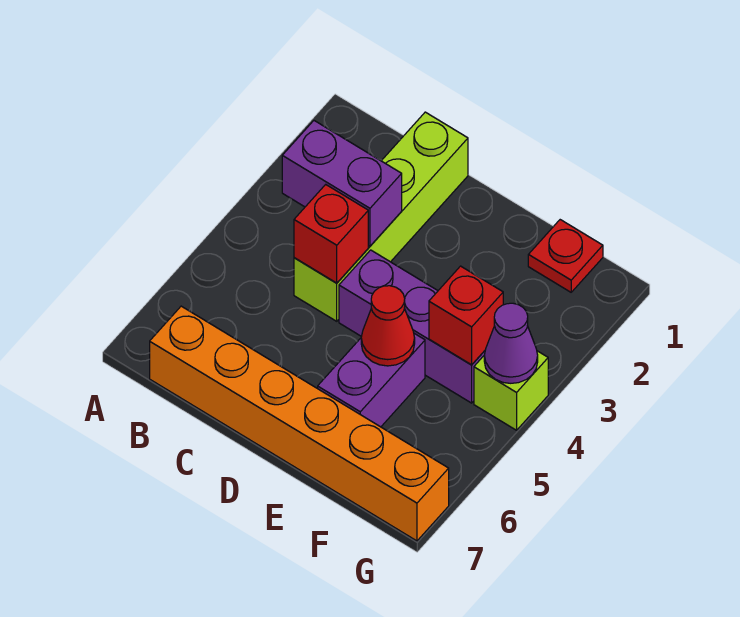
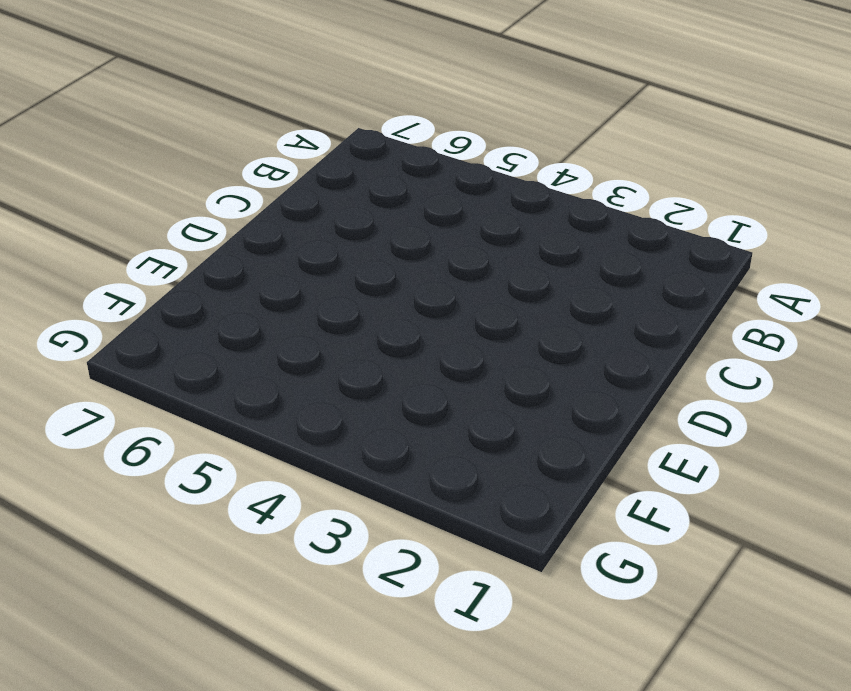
none -> orange brick B7:G7 level 1
none -> lime brick C1:C4 level 1

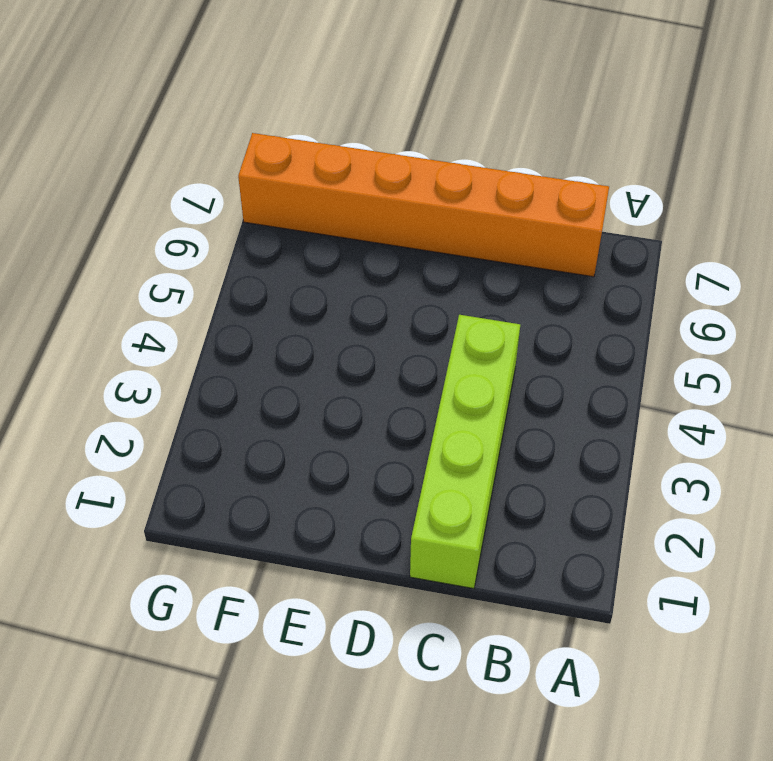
none -> purple brick D4:F4 level 1
none -> purple brick E5:E6 level 1

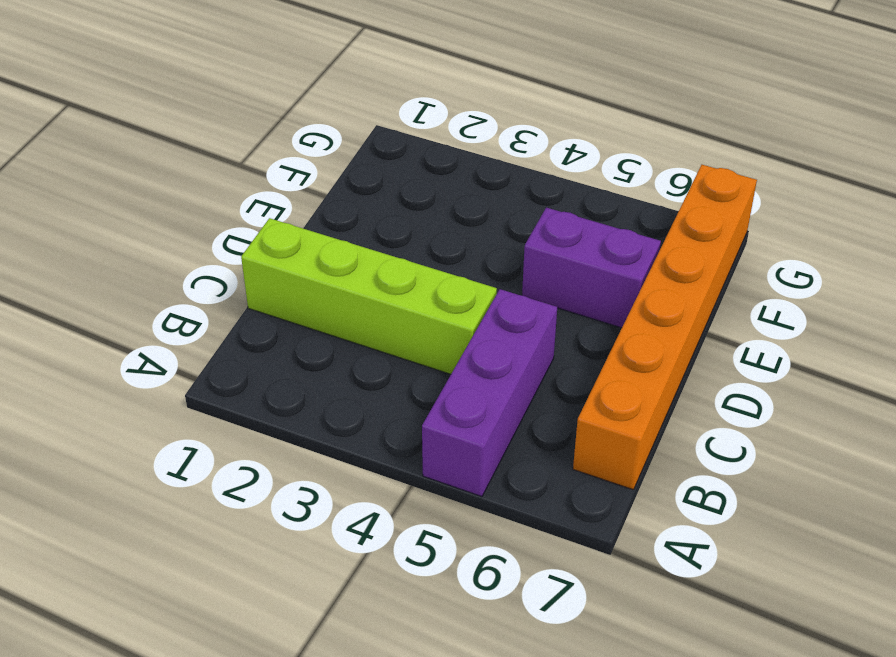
purple brick A5:C5 level 1 -> purple brick D4:F4 level 1
none -> red plate F1 level 1
none -> lime brick G4 level 1

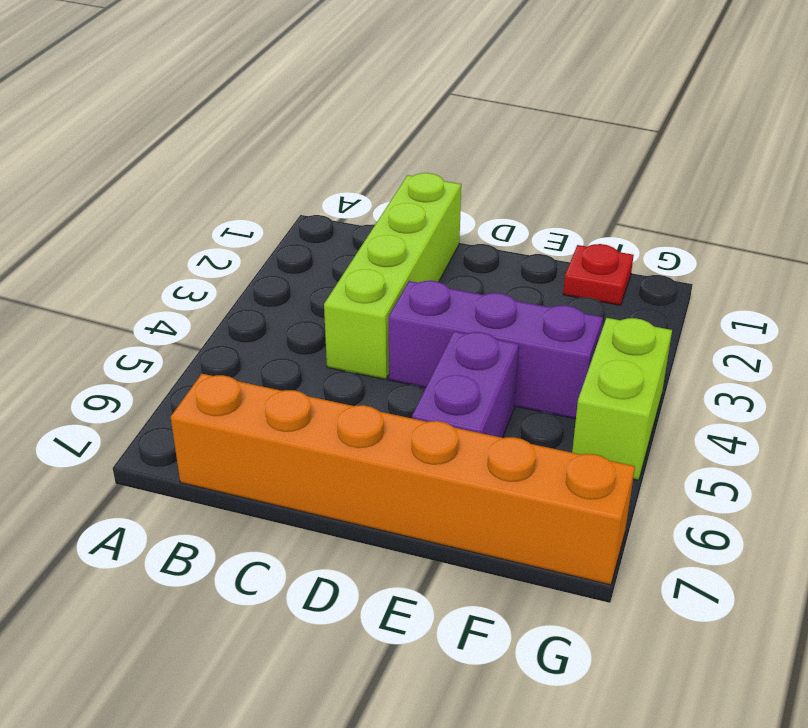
lime brick G4:G5 level 1 -> lime brick G4 level 1
none -> purple brick B3:C3 level 2
none -> red brick C4 level 2

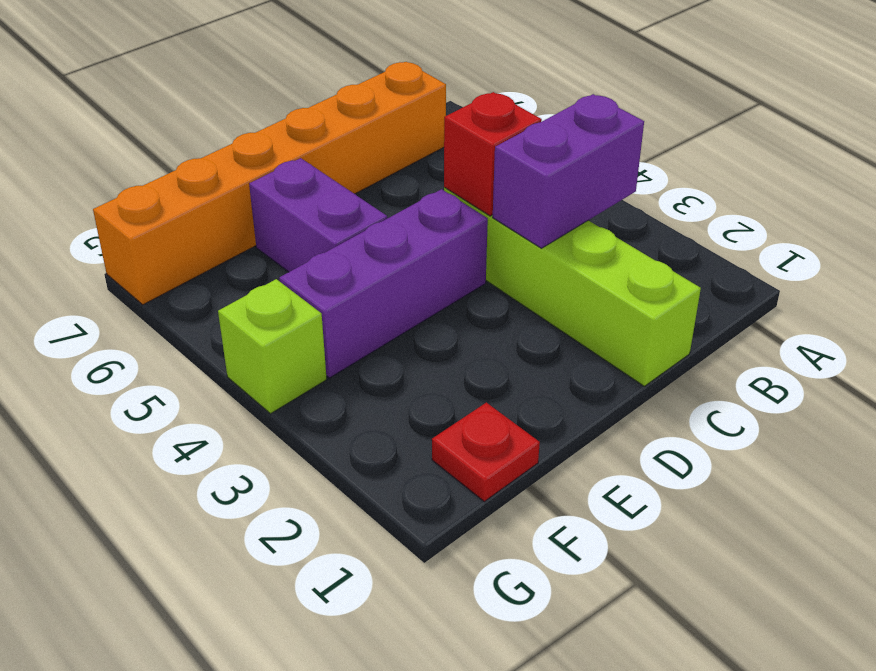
none -> red cone E5 level 2
none -> red brick F4 level 2

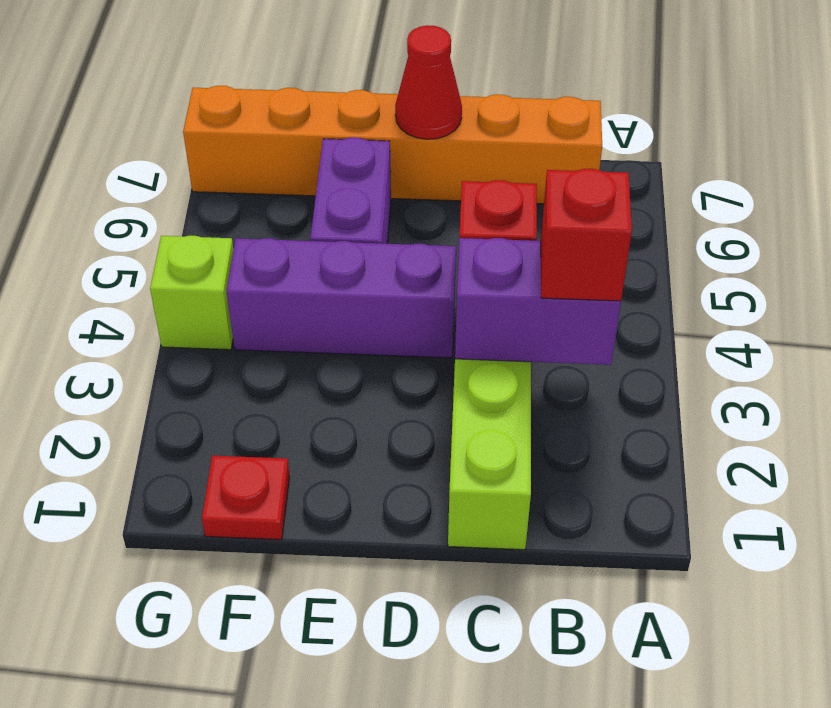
red brick B3 level 3 -> red brick F4 level 2
red cone D7 level 2 -> red cone E5 level 2
none -> purple cone G4 level 2

